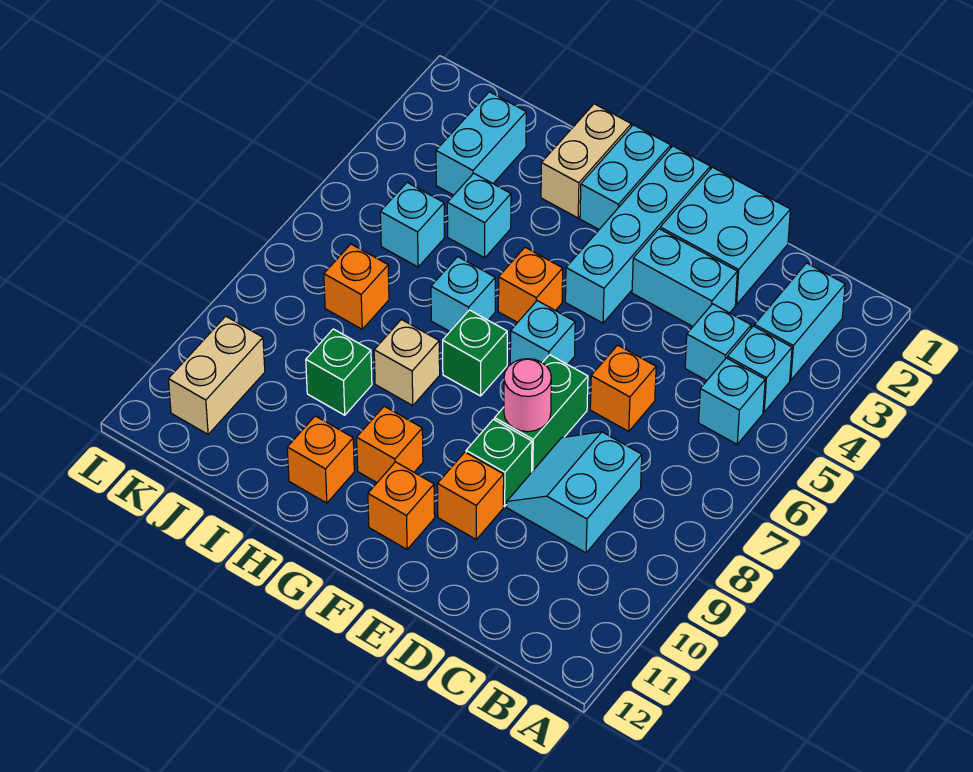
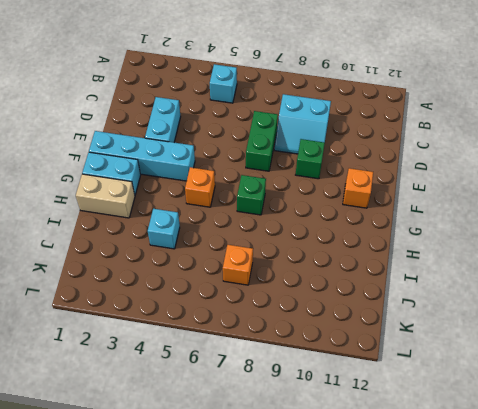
green brick D7:E7 level 1 -> green brick E7:E8 level 1
none -> cyan brick B2:B3 level 1
none -> cyan brick B4 level 1
none -> cyan brick C4 level 1

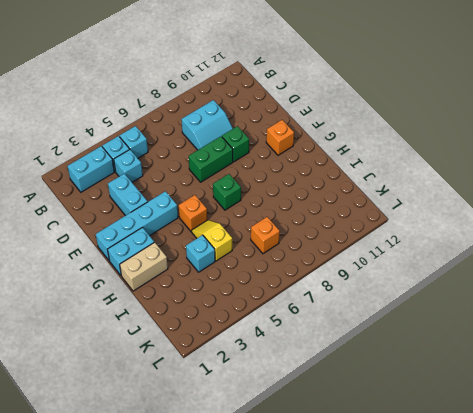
yellow slope H5:I5 level 1 top I -> none
none -> cyan brick D1:E2 level 1
none -> orange brick D6 level 1
none -> orange brick E10 level 1

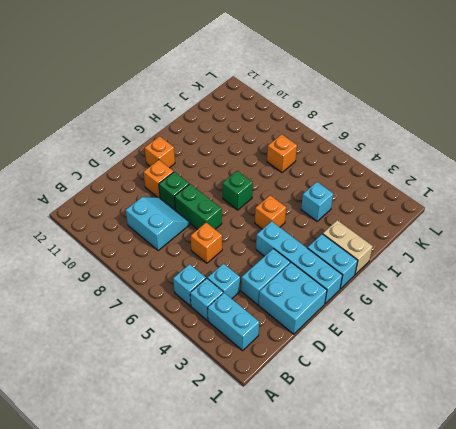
none -> cyan brick F6 level 1
none -> orange brick G10 level 1
none -> cyan brick H6 level 1

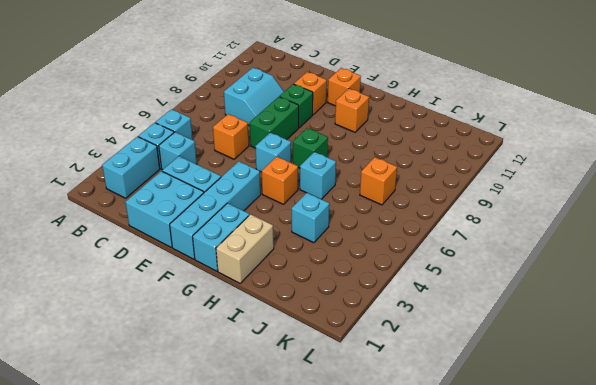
none -> tan brick H8 level 1
none -> orange brick H11 level 1
none -> green brick I9 level 1

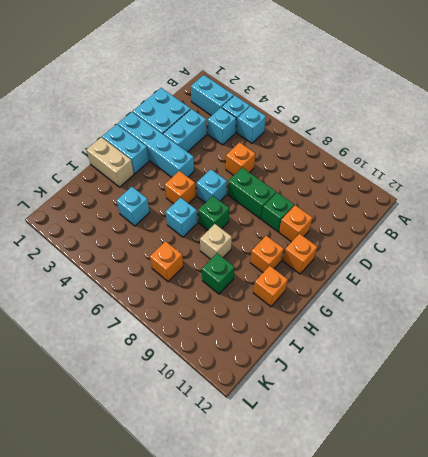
none -> cyan slope C8:D9 level 1 top C
none -> cyan brick J2:J3 level 1
none -> cyan brick J5 level 1

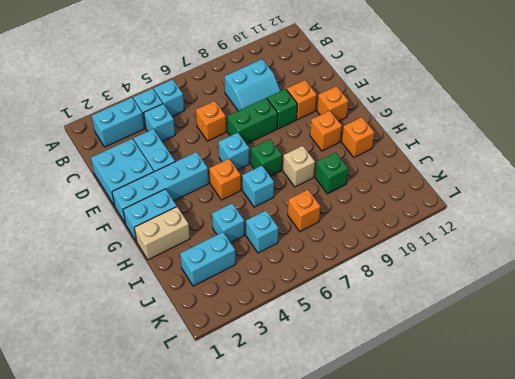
none -> tan brick K10:K11 level 1
none -> pink round brick E8 level 2

